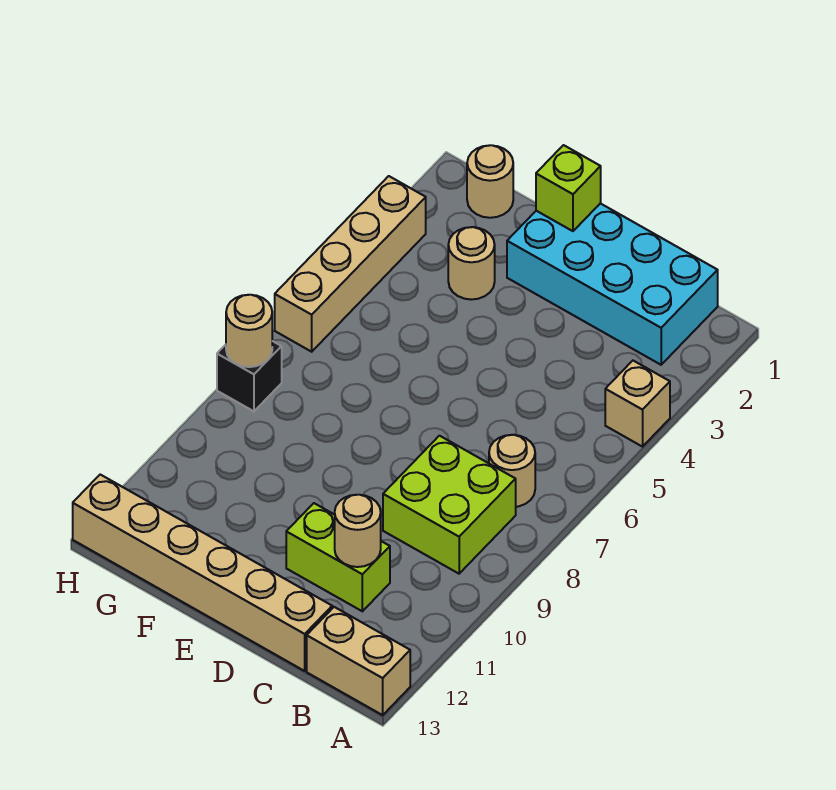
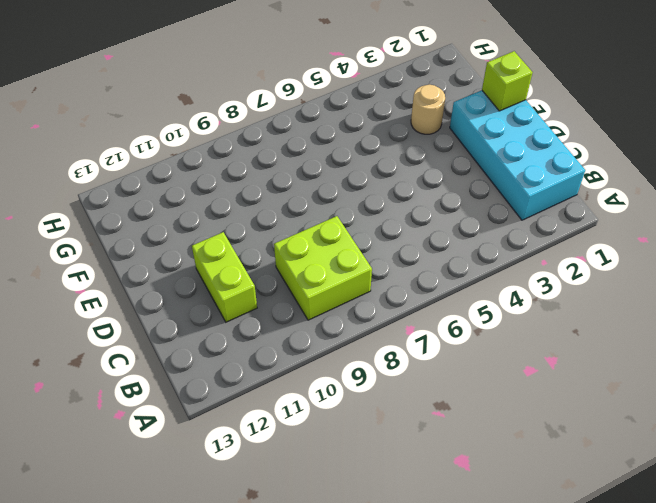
none -> tan brick A4 level 1
none -> tan brick A13:B13 level 1
none -> tan round brick B7 level 1

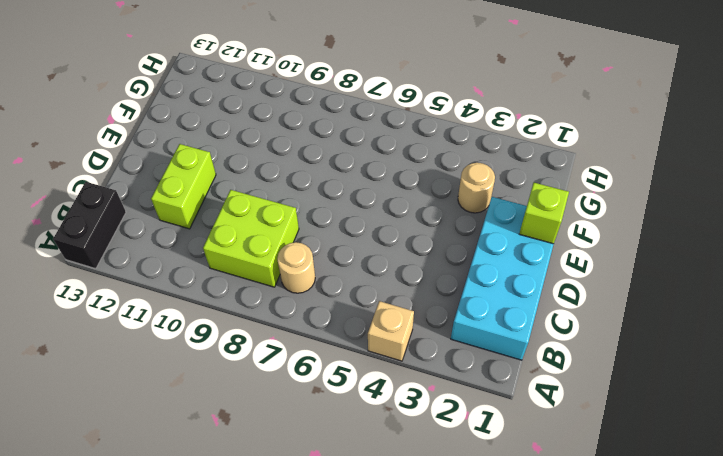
black brick A13:B13 level 1 -> tan brick A13:B13 level 1
none -> tan brick C13:H13 level 1
none -> tan round brick G1 level 1
none -> tan brick H3:H6 level 1

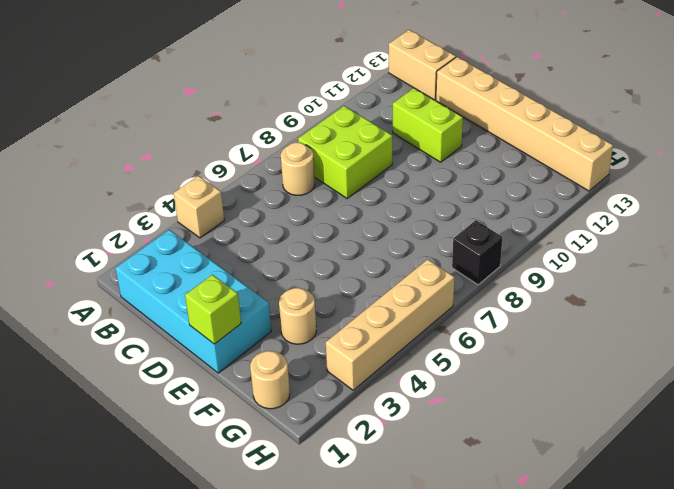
none -> tan round brick C11 level 2
none -> tan round brick H8 level 2

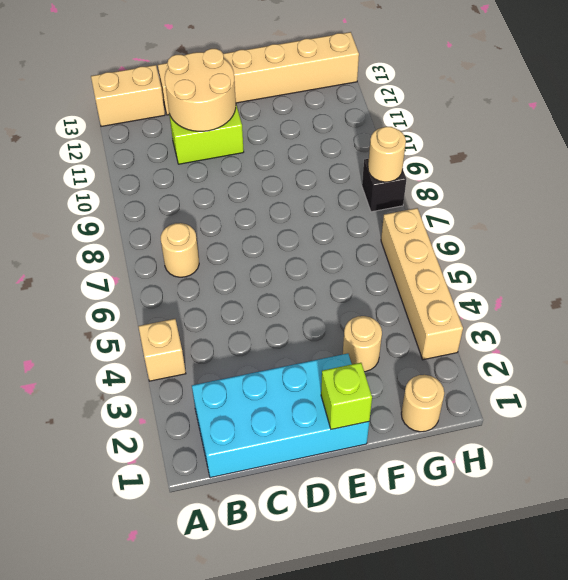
tan round brick C11:D12 level 2 -> tan round brick C11 level 2
none -> lime brick B8:C9 level 1

